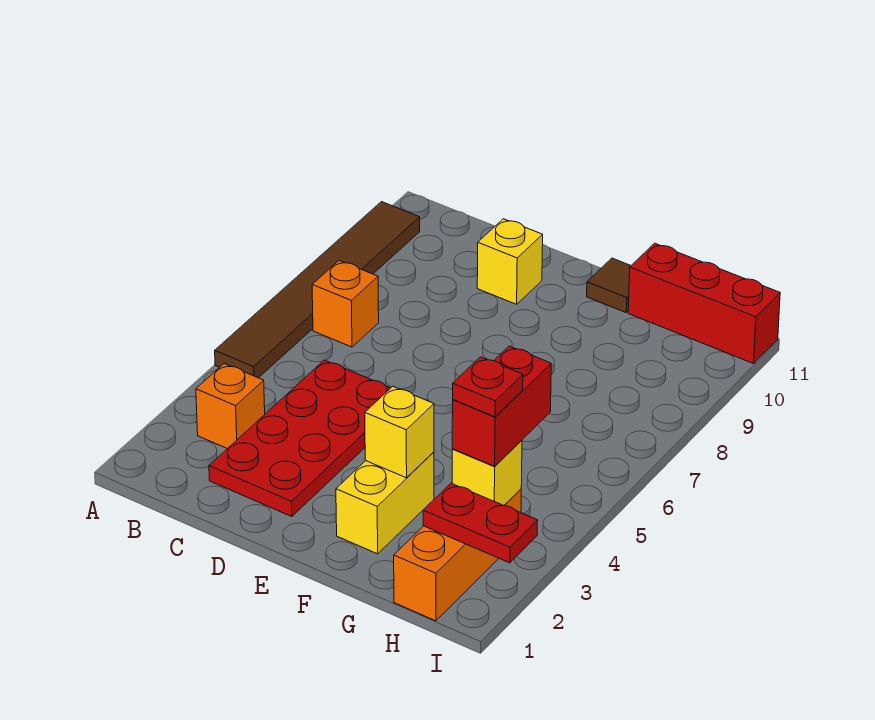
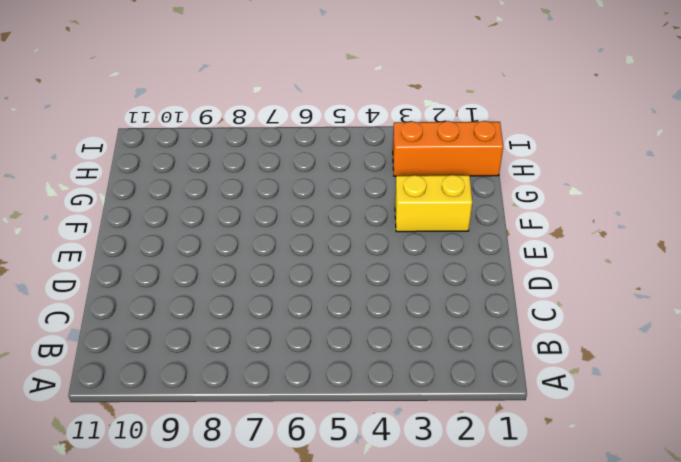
none -> brown tile A5:A10 level 1
none -> orange brick B3 level 1
none -> orange brick B7 level 1

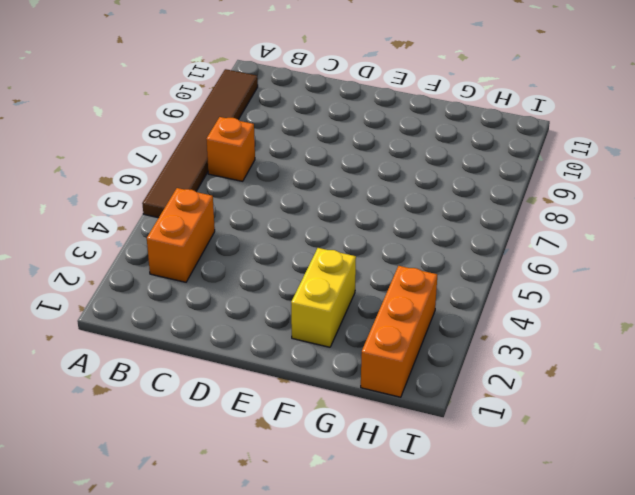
orange brick B3:B4 level 1 -> orange brick B3 level 1
none -> red plate C2:D5 level 1
none -> yellow brick D10 level 1
none -> brown tile F11 level 1

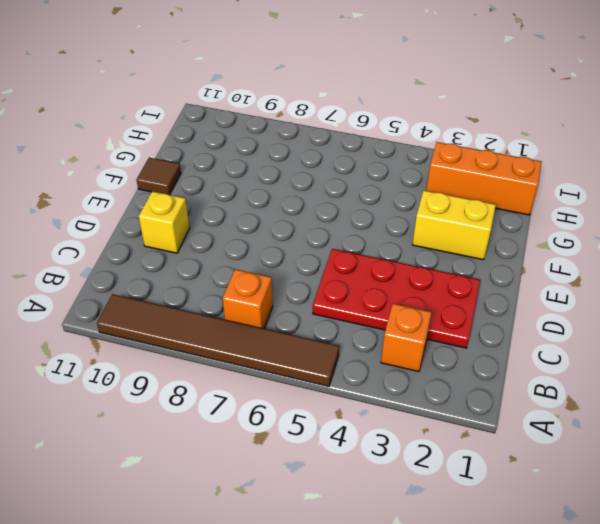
none -> red brick G11:I11 level 1
none -> yellow brick F3 level 2
none -> red plate H2:I2 level 2

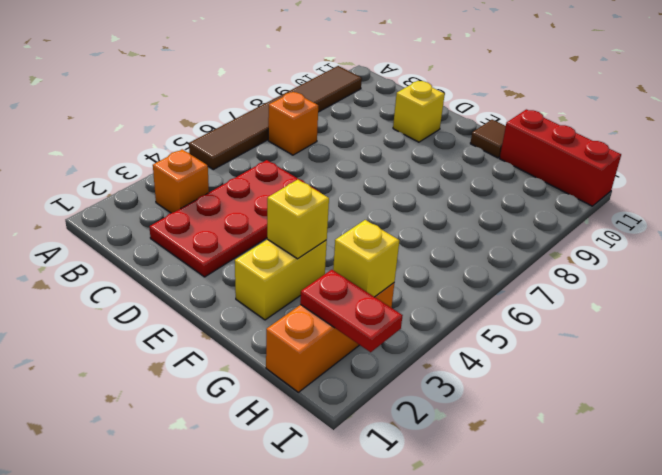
none -> red brick H3:H4 level 3
none -> red plate H3 level 4

